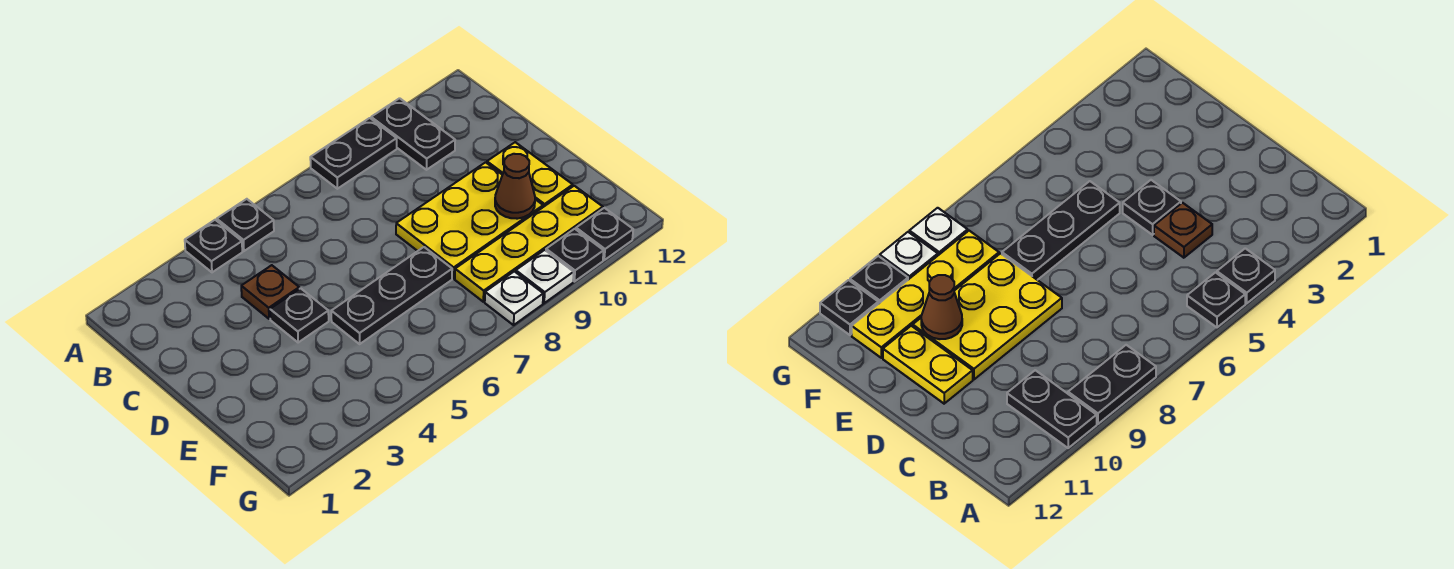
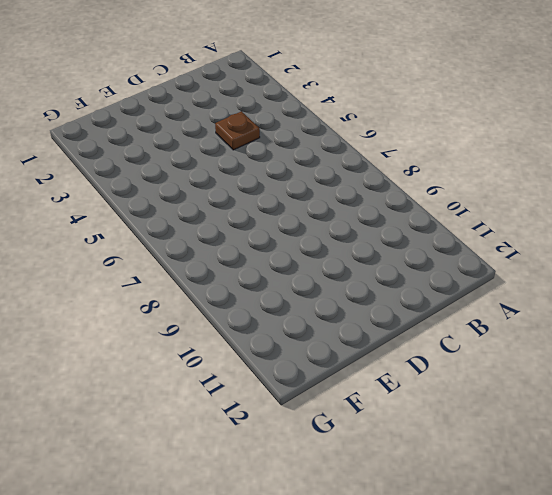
none -> black plate A4 level 1
none -> black plate A5 level 1
none -> black plate A8:A9 level 1

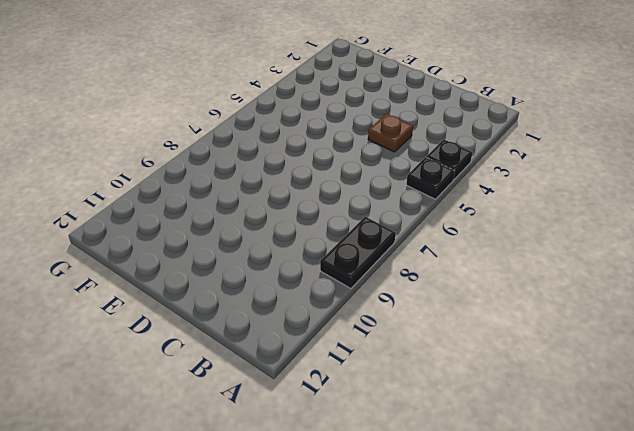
none -> black plate A10:B10 level 1
none -> black plate D4 level 1
none -> yellow plate D8:E10 level 1

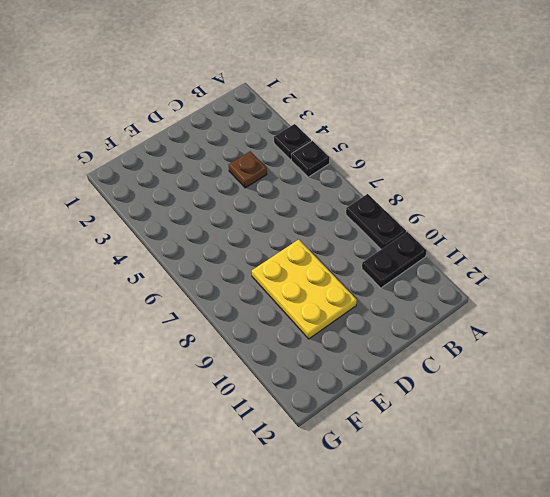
none -> black plate D4 level 1
none -> yellow plate D11:E11 level 1
none -> black plate E5:E7 level 1

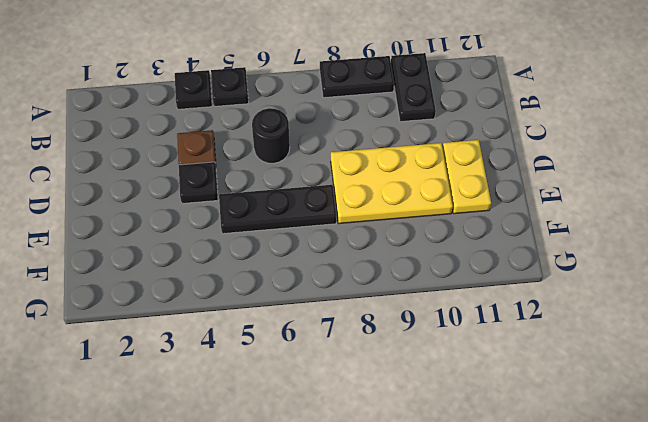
black round brick C6 level 1 -> none
none -> yellow plate F8:F11 level 1
none -> white plate G8 level 1
none -> white plate G9 level 1

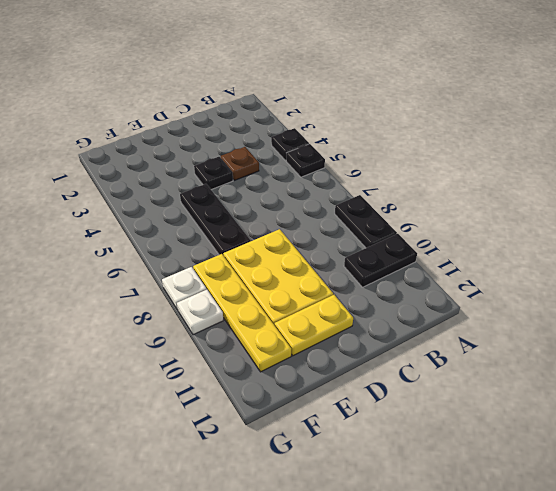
none -> black plate G10 level 1
none -> black plate G11 level 1
none -> brown cone E10 level 2

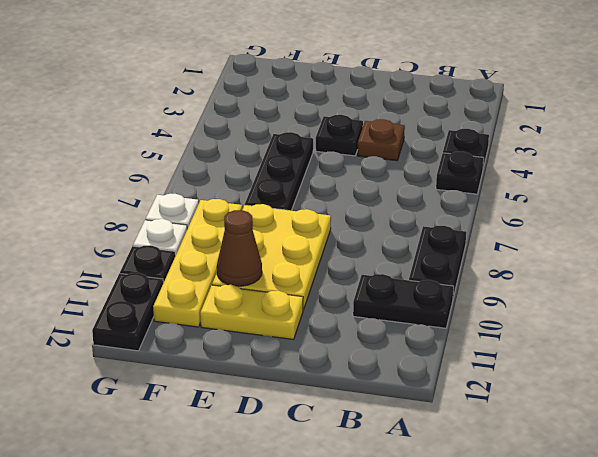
black plate G11:G12 level 1 -> black plate G11 level 1

